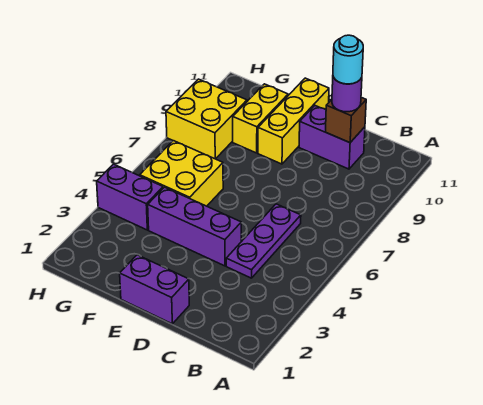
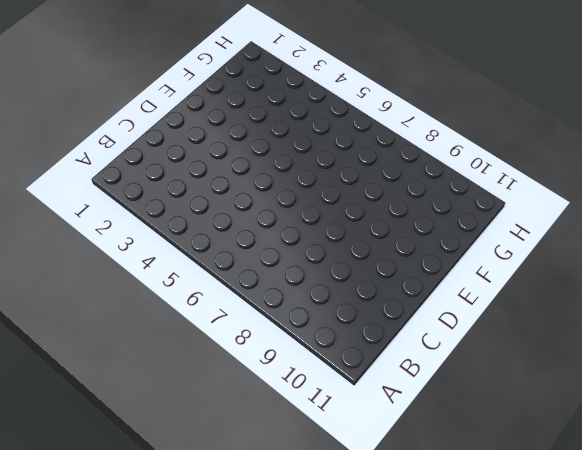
none -> purple plate C4:C6 level 1
none -> purple brick C10:D10 level 1
none -> purple brick D1:E1 level 1

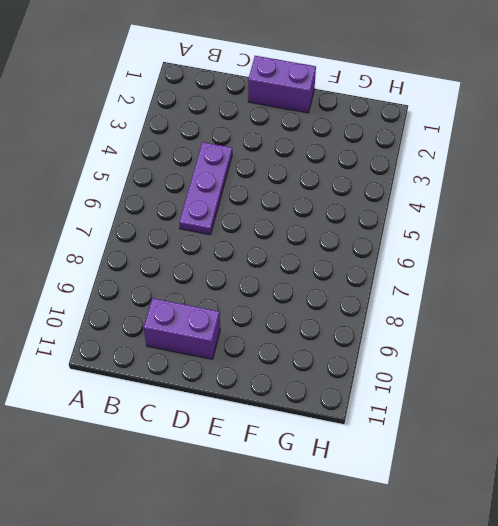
none -> purple brick D4:F4 level 1
none -> yellow brick E9:E11 level 1
none -> yellow brick F5:G6 level 1

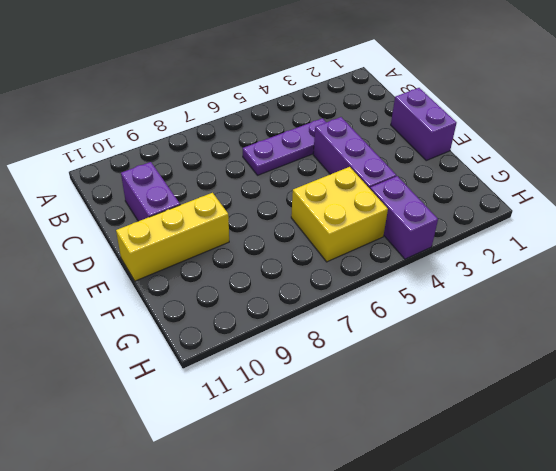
none -> yellow brick F9:F10 level 1
none -> yellow brick G8:H9 level 1
none -> brown brick C10 level 2

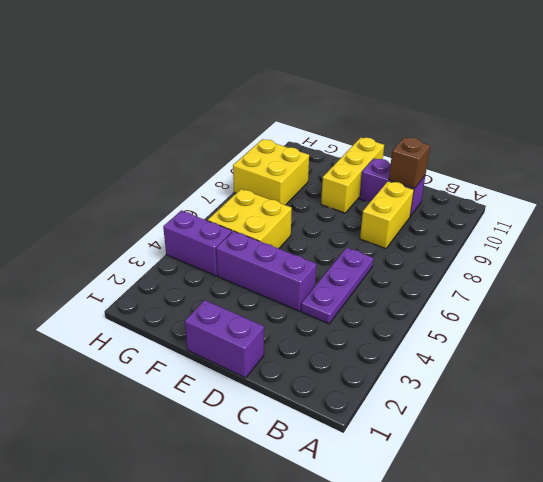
yellow brick C8:C9 level 1 -> yellow brick F9:F10 level 1
none -> purple round brick C10 level 3
none -> cyan round brick C10 level 4

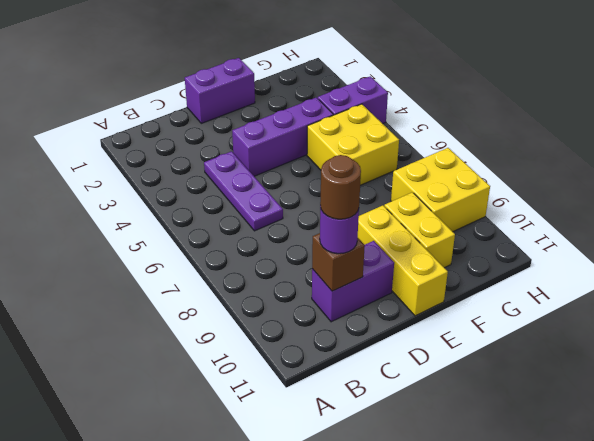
brown round brick C10 level 4 -> cyan round brick C10 level 4

